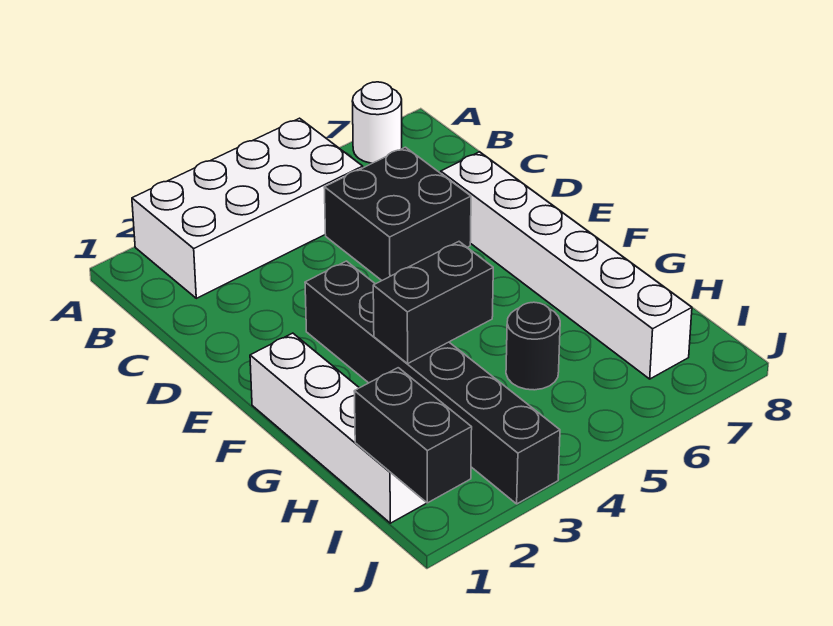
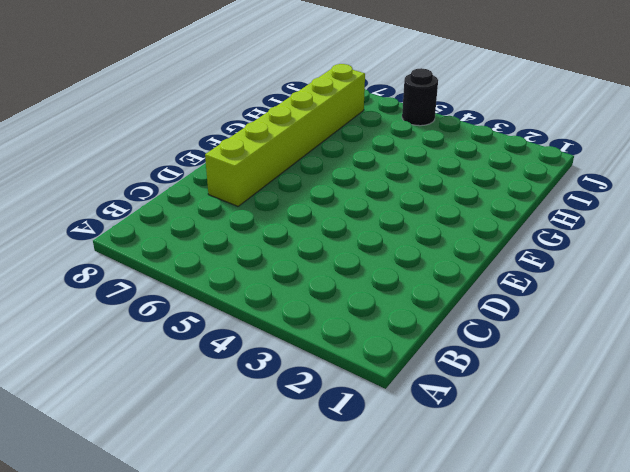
lime brick D7:I7 level 1 -> white brick D7:I7 level 1
black round brick J5 level 1 -> black round brick H5 level 1
none -> white brick A2:B5 level 1
none -> white round brick A7 level 1

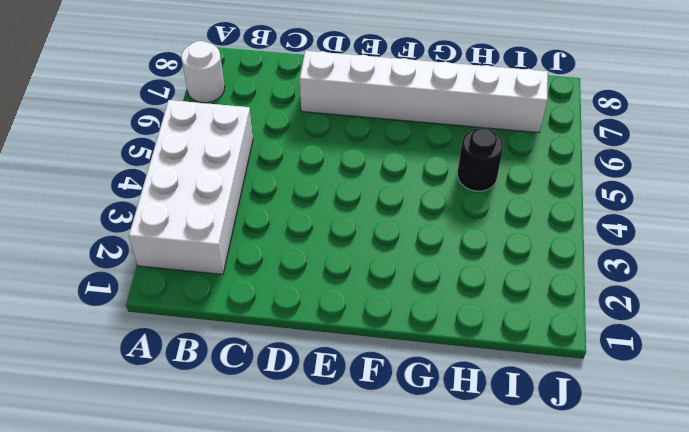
none -> black brick C5:D6 level 1
none -> black brick E3:J3 level 1

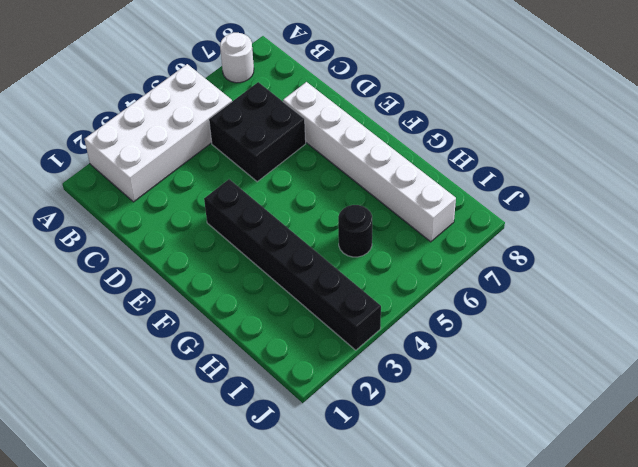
none -> white brick F1:I1 level 1
none -> black brick G3:G4 level 2

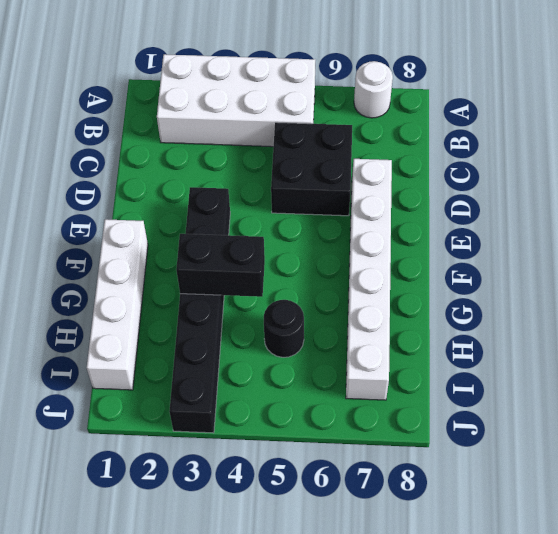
none -> black brick I1:J1 level 2

